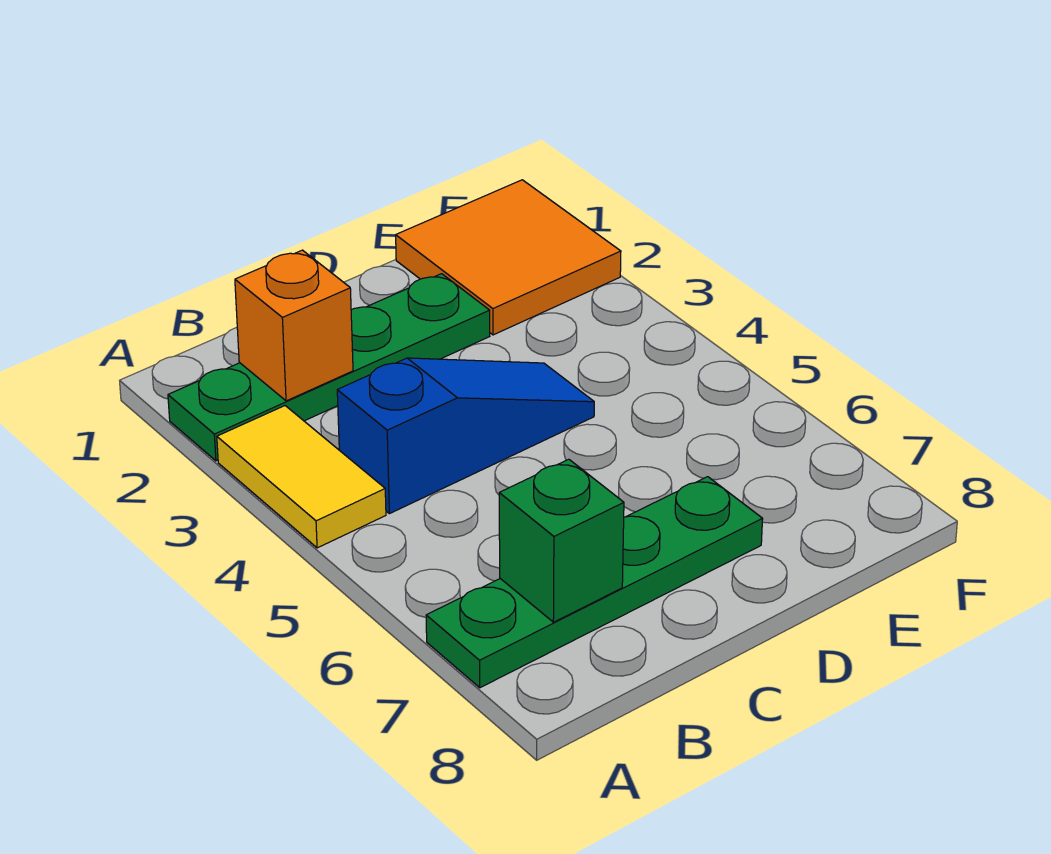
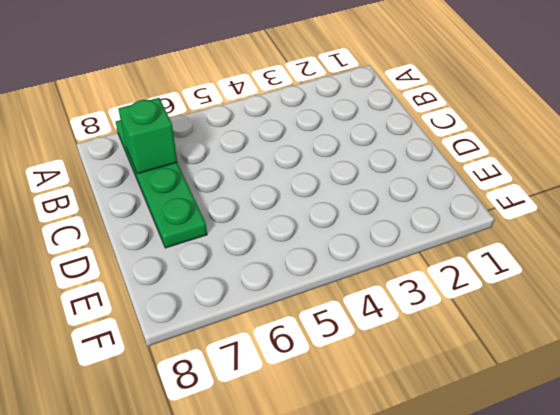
none -> green plate A2:D2 level 1
none -> yellow tile A3:A4 level 1

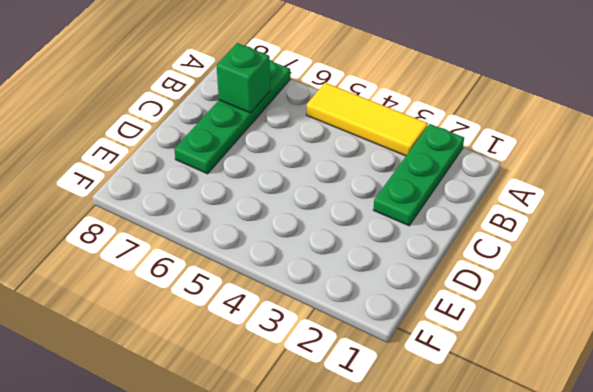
green plate A2:C2 level 1 -> green plate A2:D2 level 1
yellow tile A3:A5 level 1 -> yellow tile A3:A4 level 1
none -> blue slope B4:D4 level 1 top B
none -> orange tile E1:F2 level 1

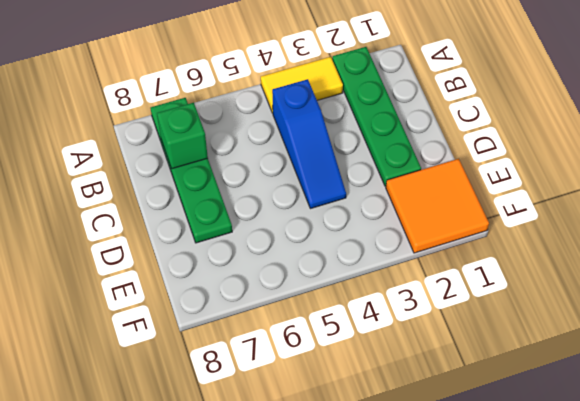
none -> orange brick B2 level 2

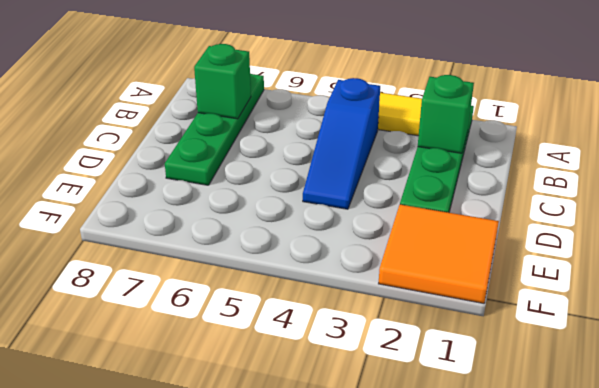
green brick B2 level 2 -> orange brick B2 level 2

